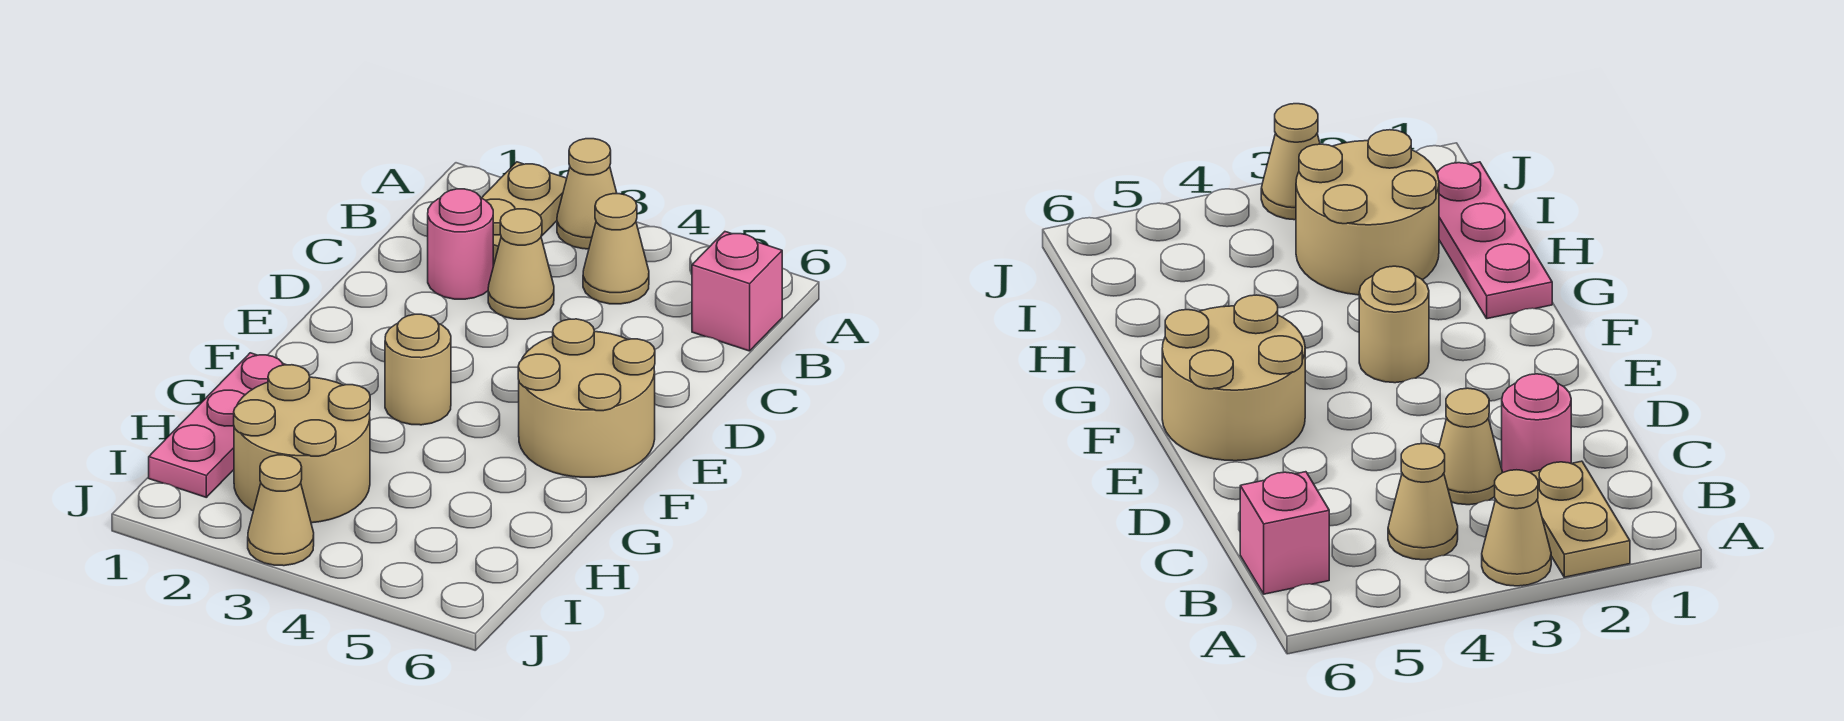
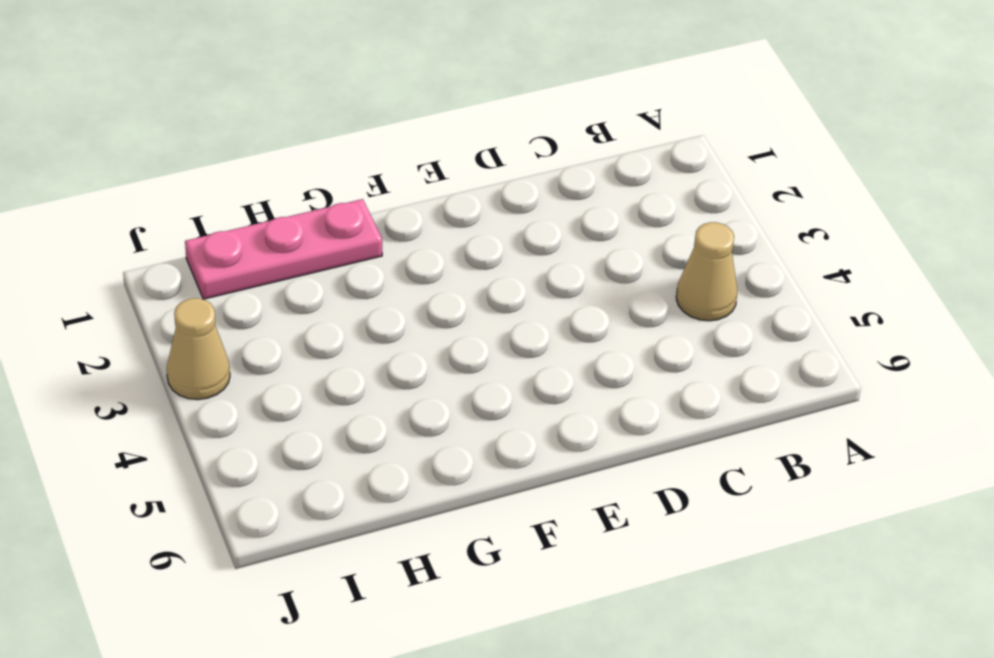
none -> tan plate A2:B2 level 1
none -> tan cone A3 level 1

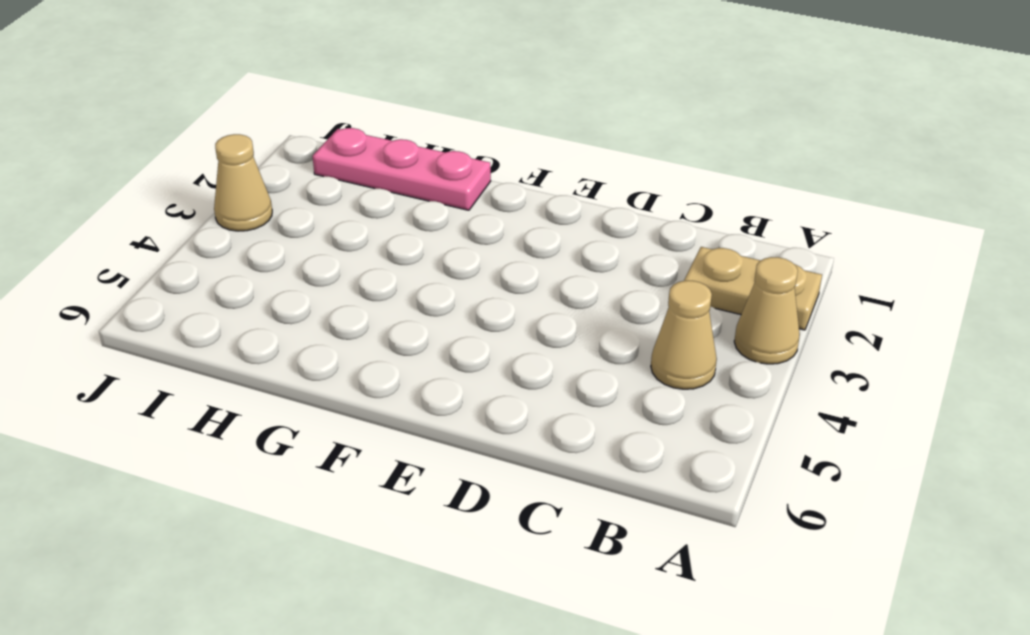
none -> pink brick B6 level 1
none -> pink round brick C2 level 1

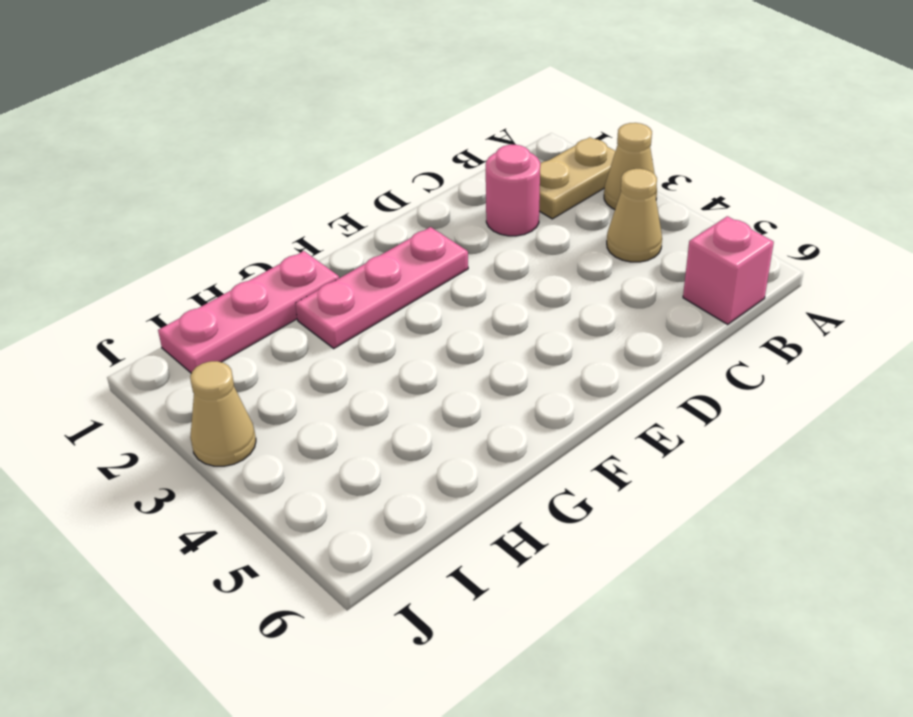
pink plate E2:G2 level 1 -> none
none -> tan cone C3 level 1
none -> tan round brick E5:F6 level 1

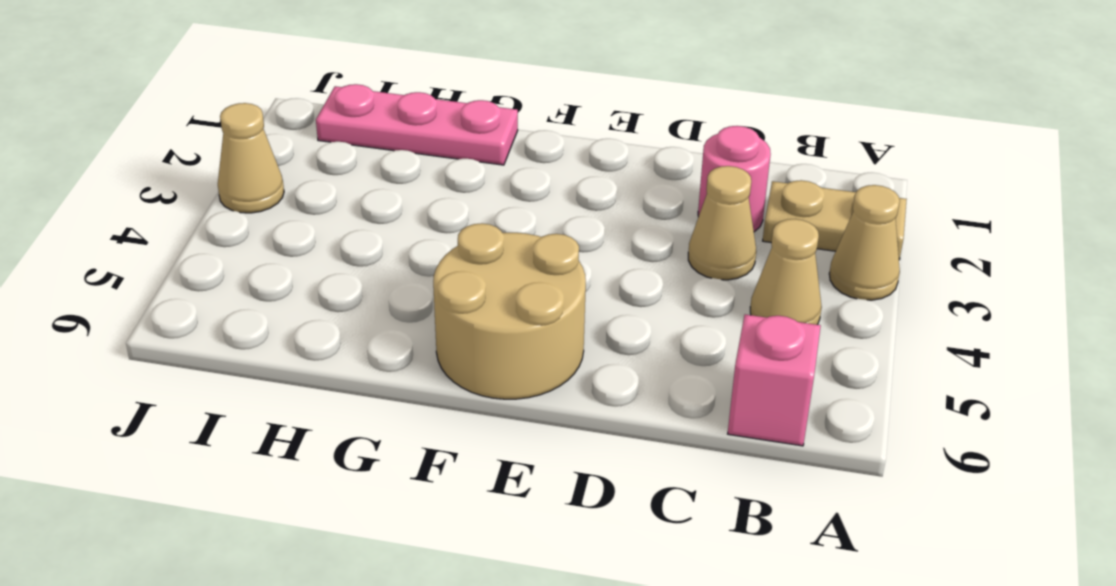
none -> tan round brick F3 level 1
none -> tan round brick H2:I3 level 1

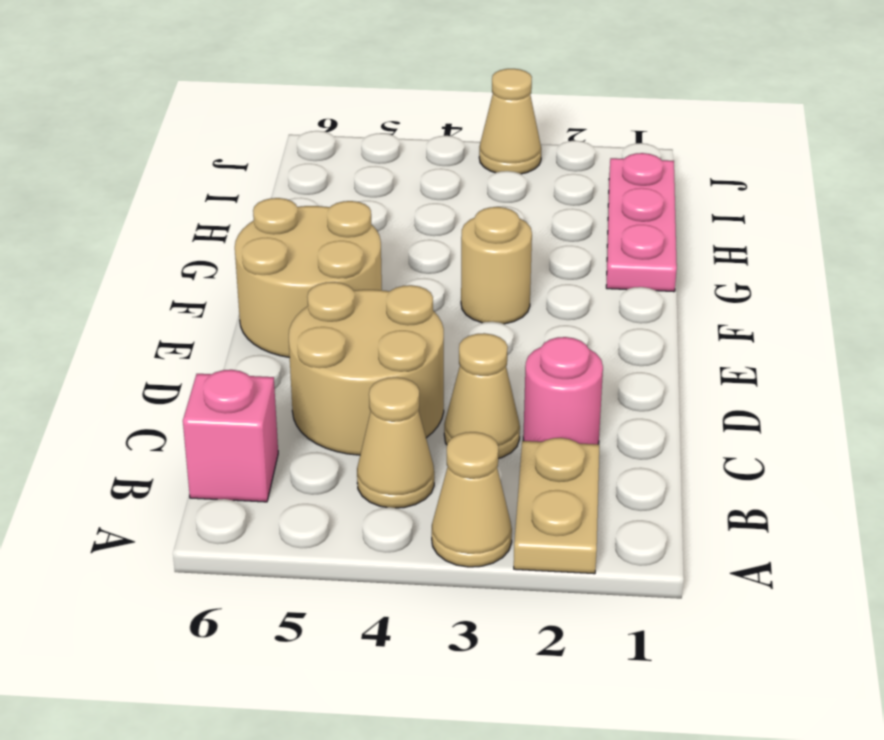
tan round brick C4:D5 level 1 -> tan round brick H2:I3 level 1

